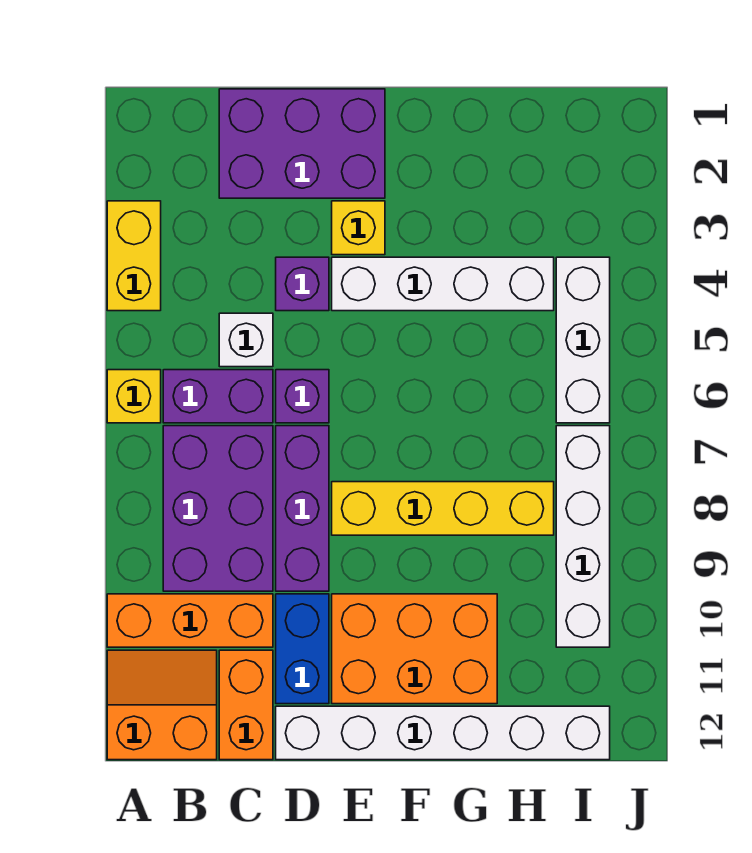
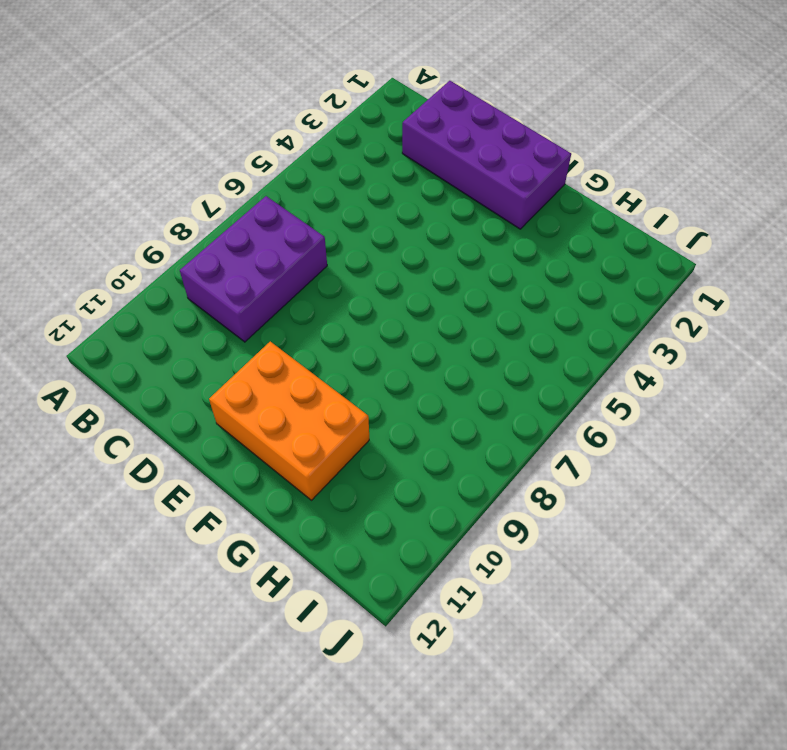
purple brick C1:F2 level 1 -> purple brick C1:E2 level 1
none -> yellow brick A3:A4 level 1
none -> yellow brick A6 level 1
none -> orange brick A10:C10 level 1

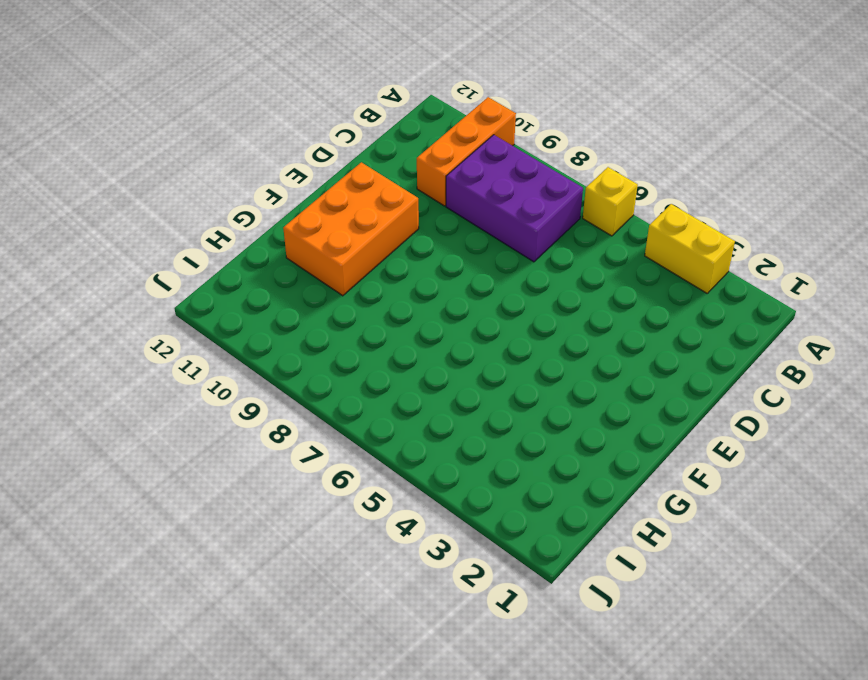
none -> orange slope A11:B12 level 1 top 12
none -> purple brick B6:C6 level 1
none -> purple brick C1:E2 level 1

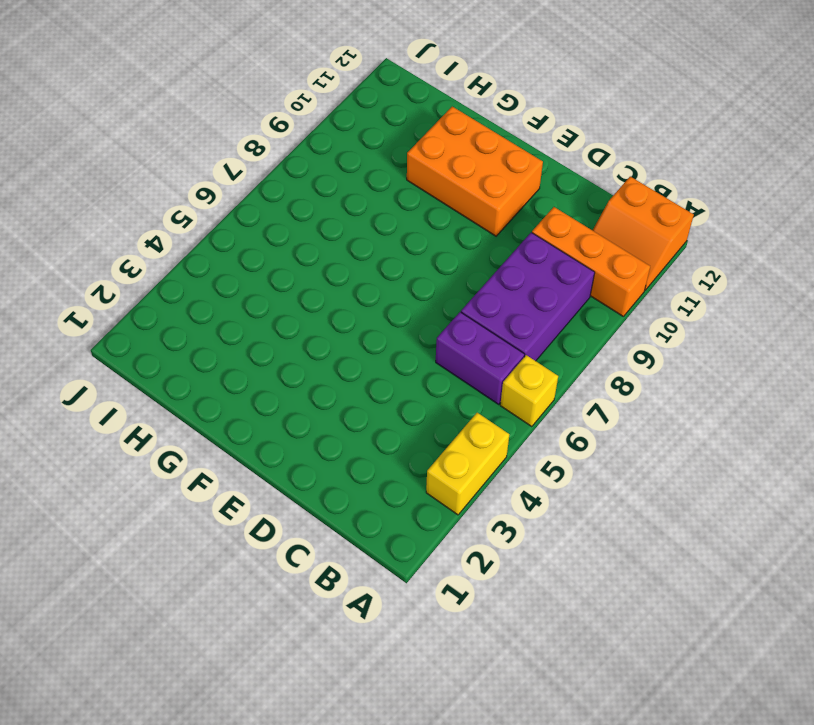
none -> purple brick C1:E2 level 1
none -> white brick C5 level 1
none -> orange brick C11:C12 level 1

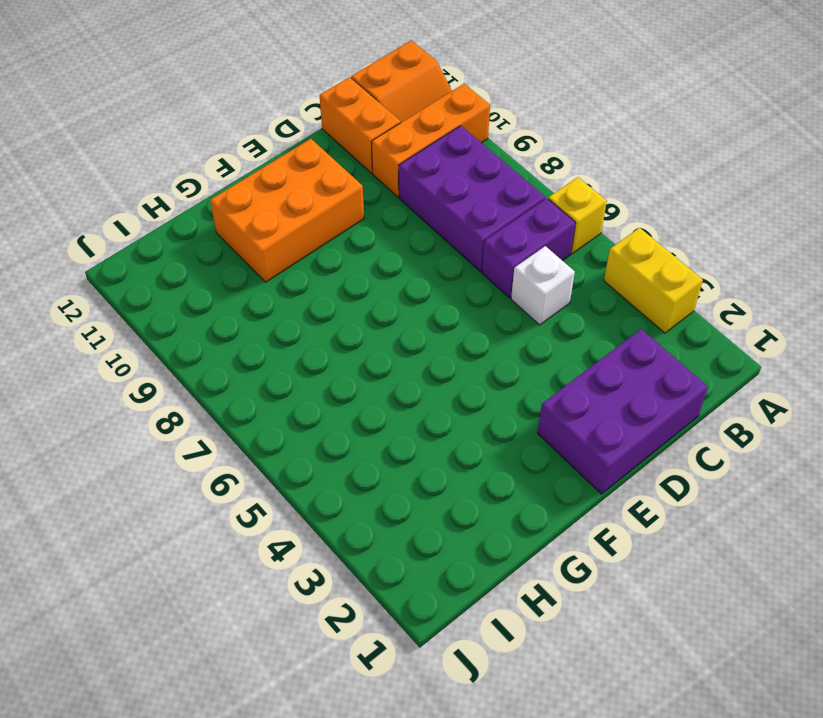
none -> purple brick D4 level 1
none -> purple brick D6 level 1
none -> purple brick D7:D9 level 1

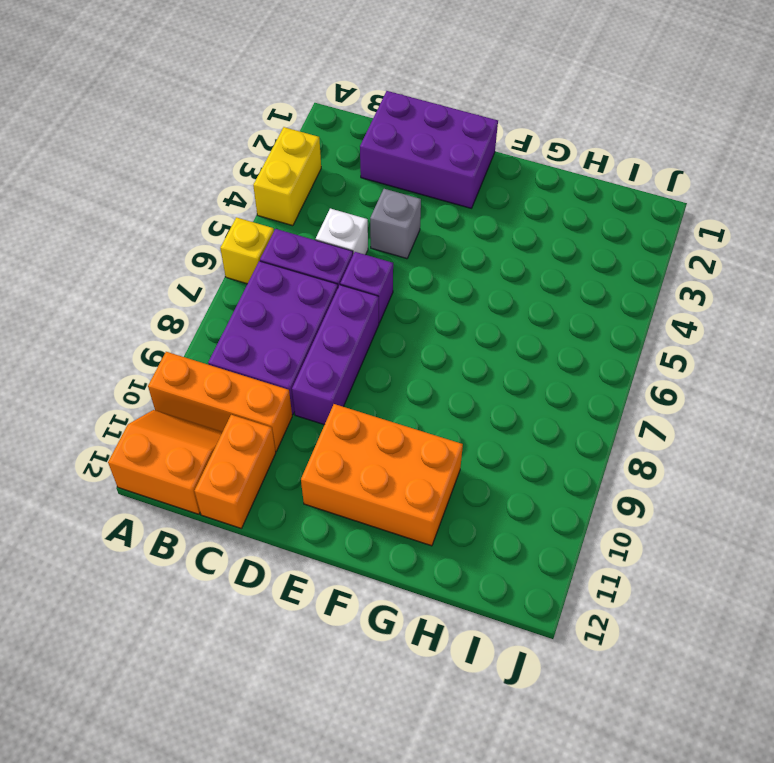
grey brick D4 level 1 -> purple brick D4 level 1
none -> blue brick D10:D11 level 1
none -> white brick D12:I12 level 1
none -> yellow brick E3 level 1

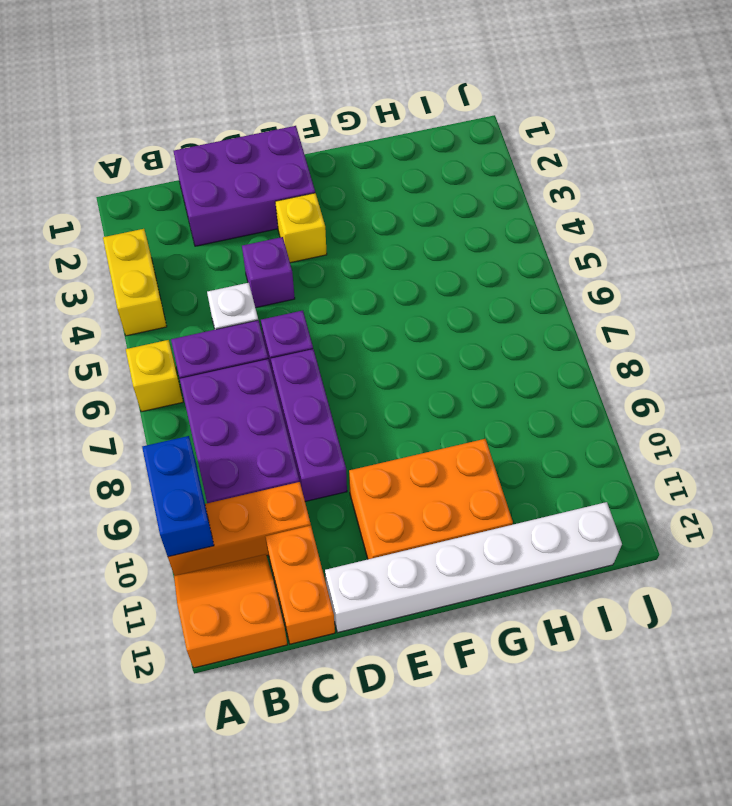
blue brick A9:A10 level 2 -> blue brick D10:D11 level 1
none -> white brick E4:H4 level 1
none -> yellow brick E8:H8 level 1
none -> white brick I4:I6 level 1

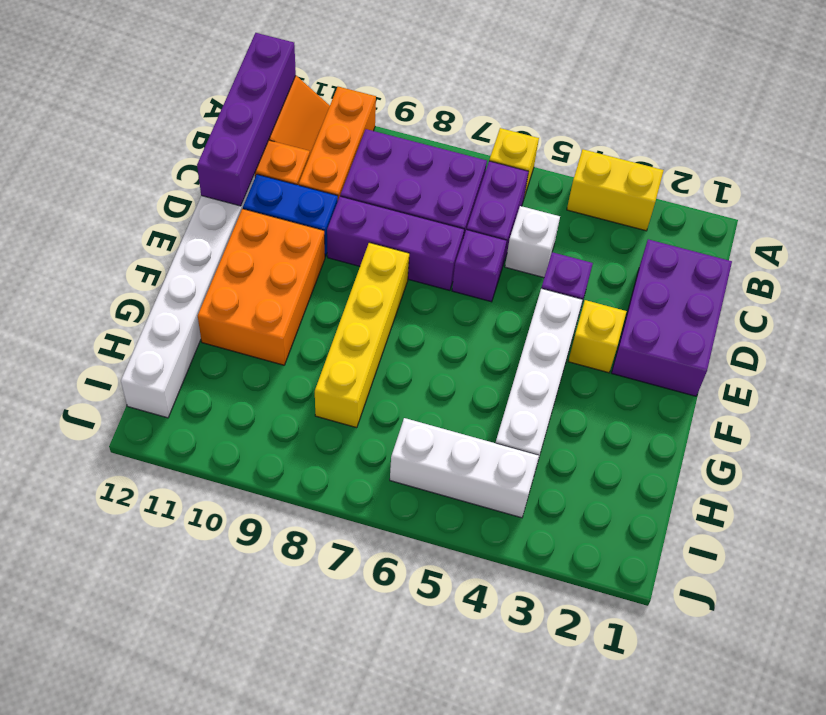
purple brick A12:D12 level 2 -> none
none -> white brick I7:I10 level 1

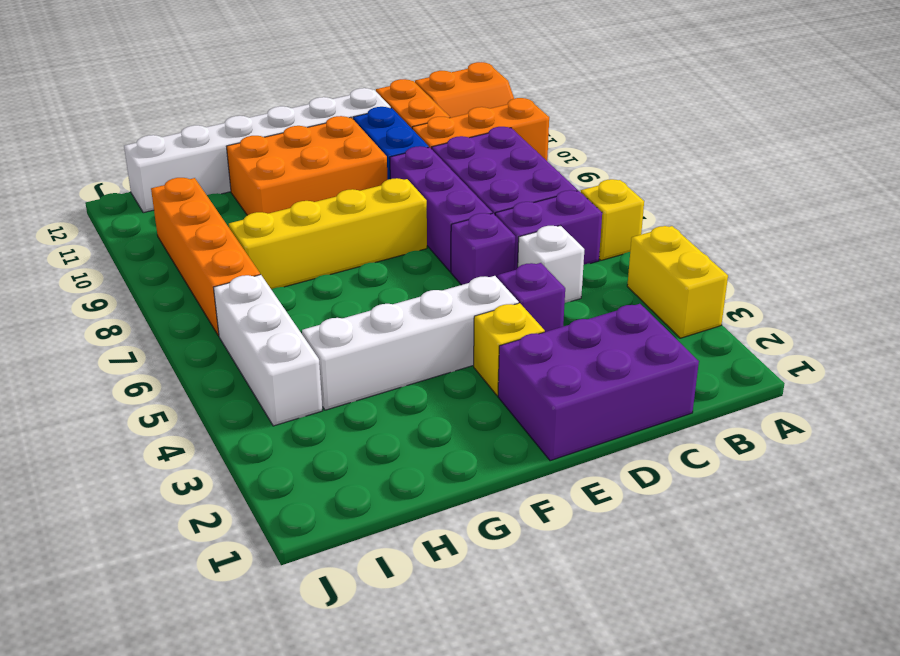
orange brick I7:I10 level 1 -> white brick I7:I10 level 1

